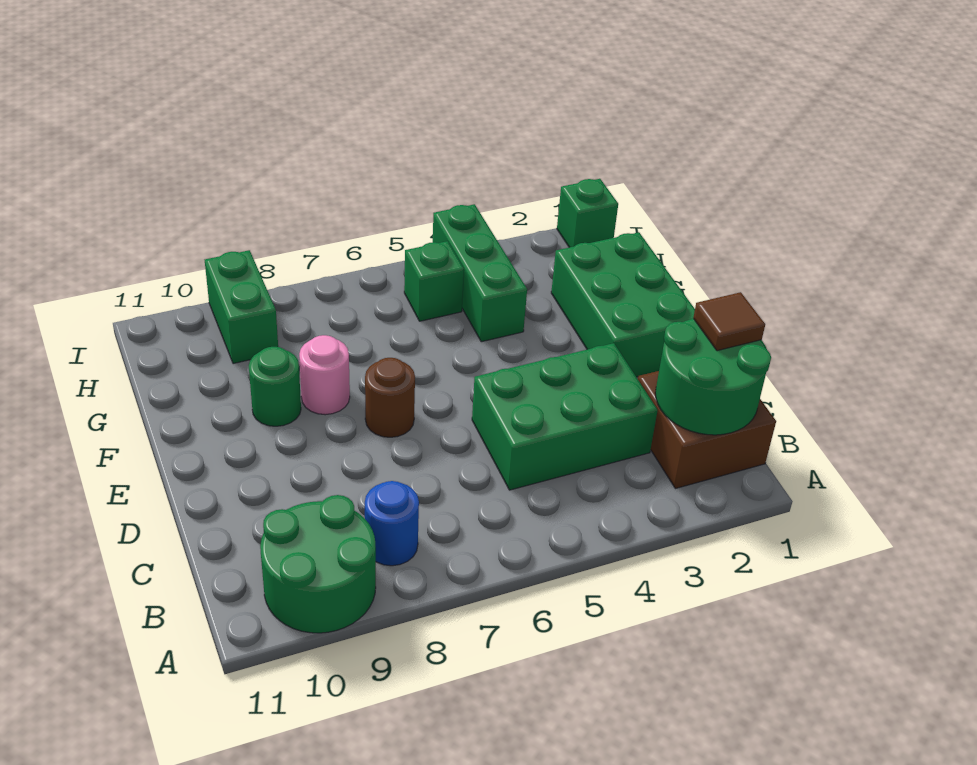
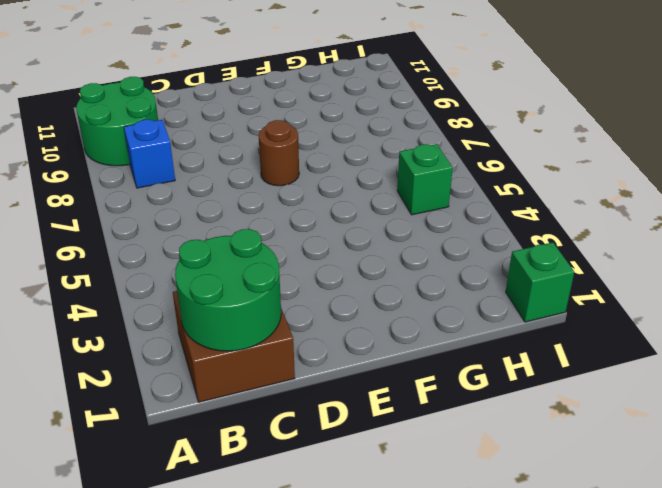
blue brick B8 level 1 -> blue round brick B8 level 1
none -> green brick C3:D5 level 1
none -> green brick E1:G2 level 1
none -> pink round brick F8 level 1

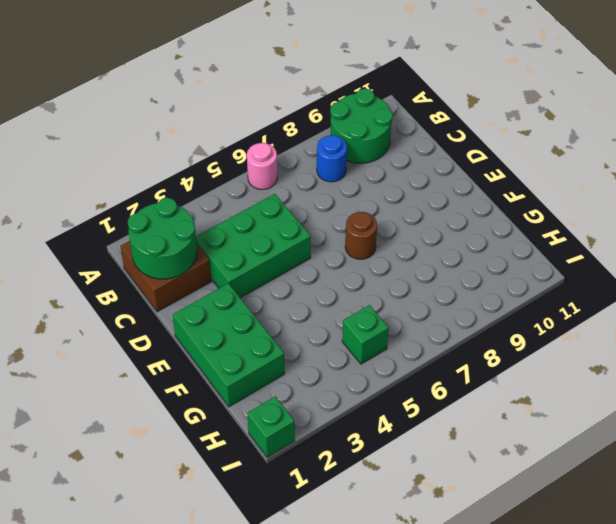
pink round brick A6 level 1 -> pink round brick F8 level 1
none -> green round brick F9 level 1
none -> green brick G4:I4 level 1
none -> green brick H9:I9 level 1

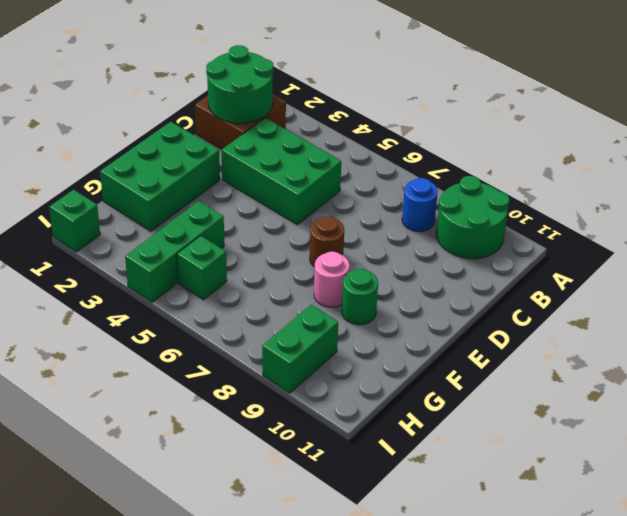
none -> brown tile C1 level 3

